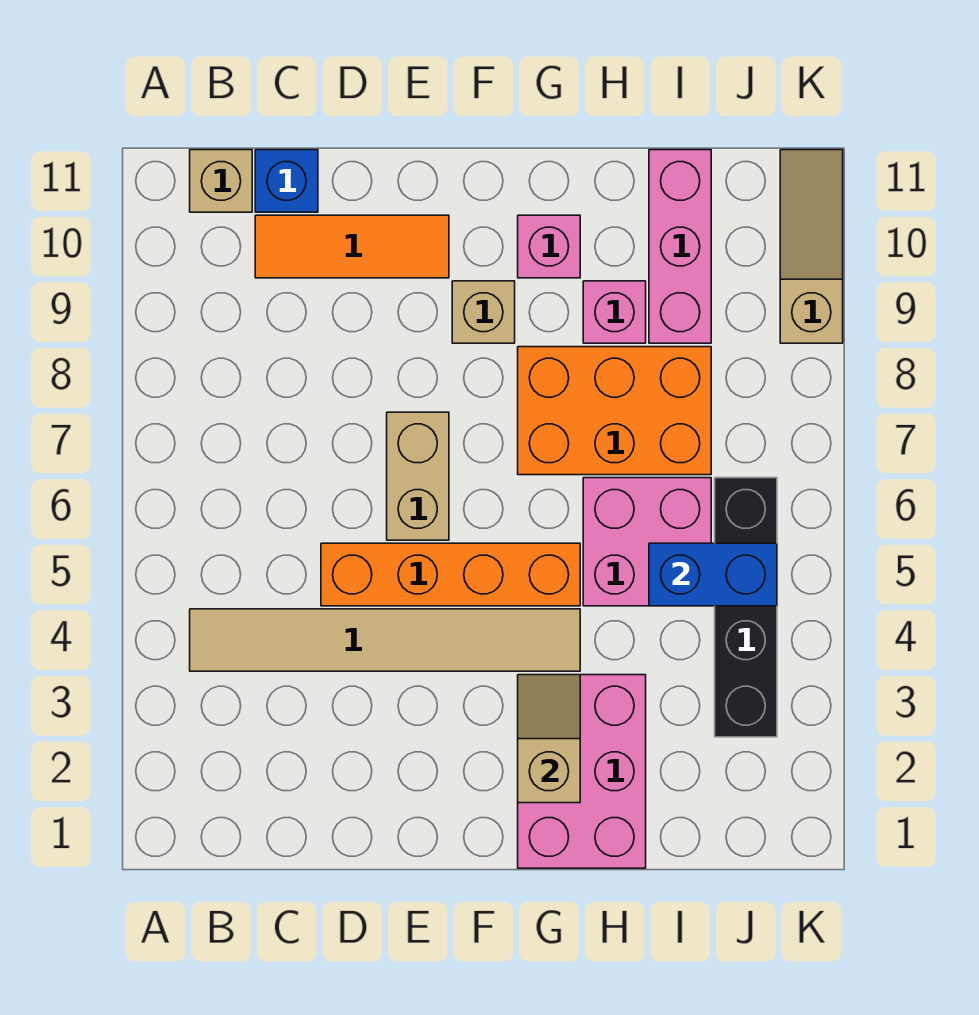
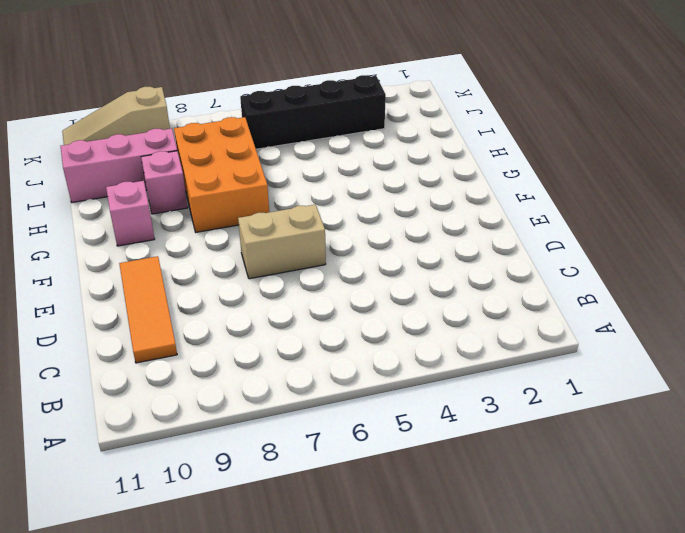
none -> tan tile B4:G4 level 1
none -> tan brick B11 level 1
none -> blue brick C11 level 1

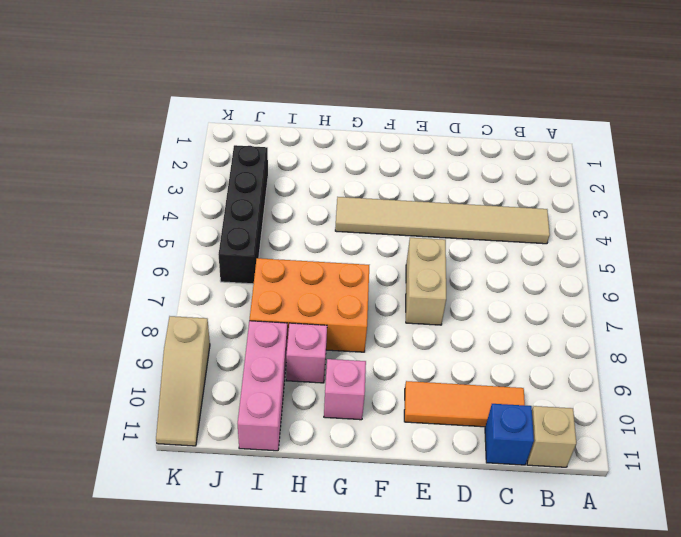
none -> orange brick D5:G5 level 1
none -> tan brick F9 level 1
none -> pink brick G1:H3 level 1

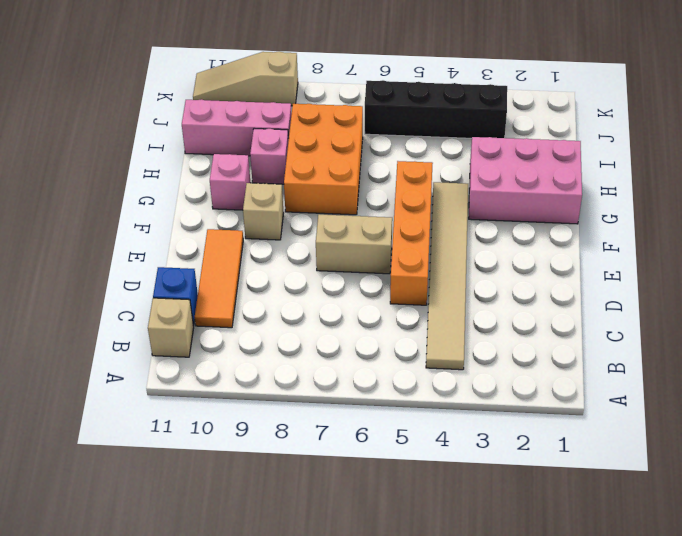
none -> pink brick H5:I6 level 1
none -> tan slope G2:G3 level 2 top 2
none -> blue brick I5:J5 level 2

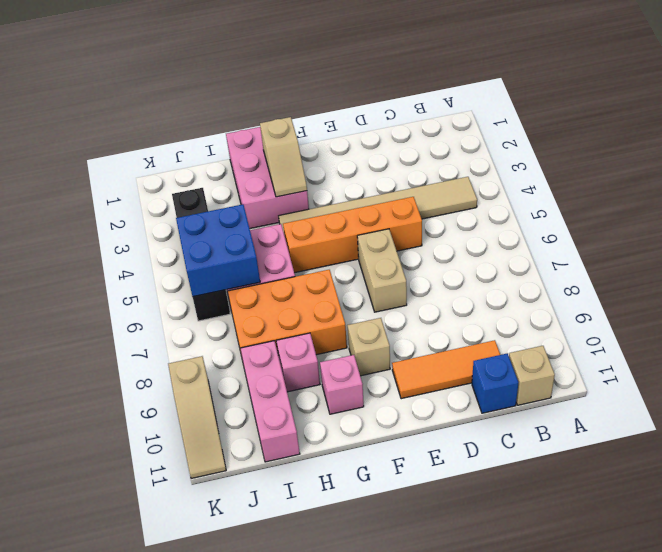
blue brick I5:J6 level 2 -> blue brick I5:J5 level 2

